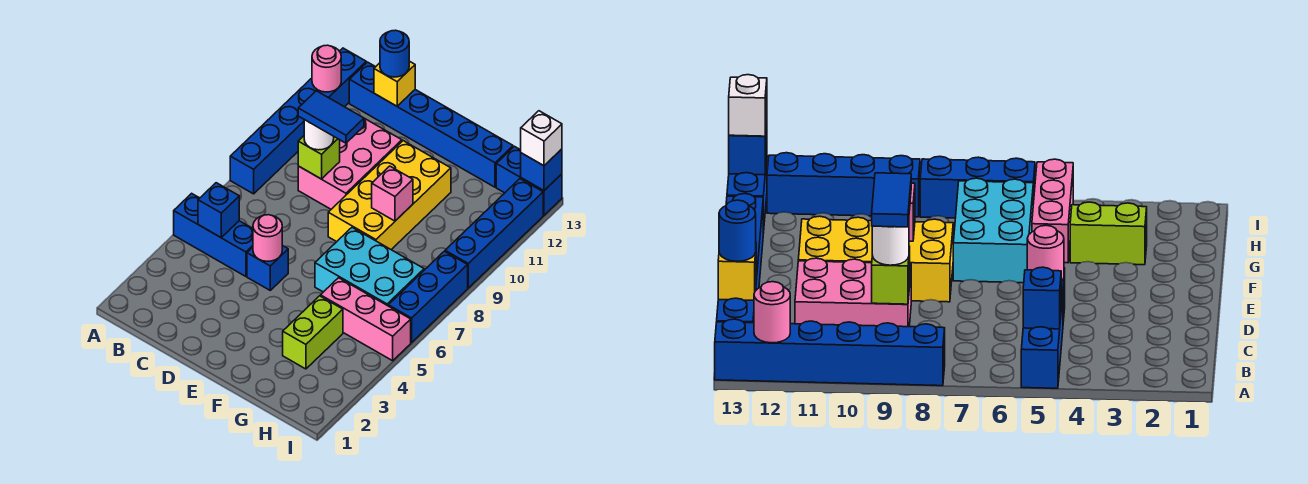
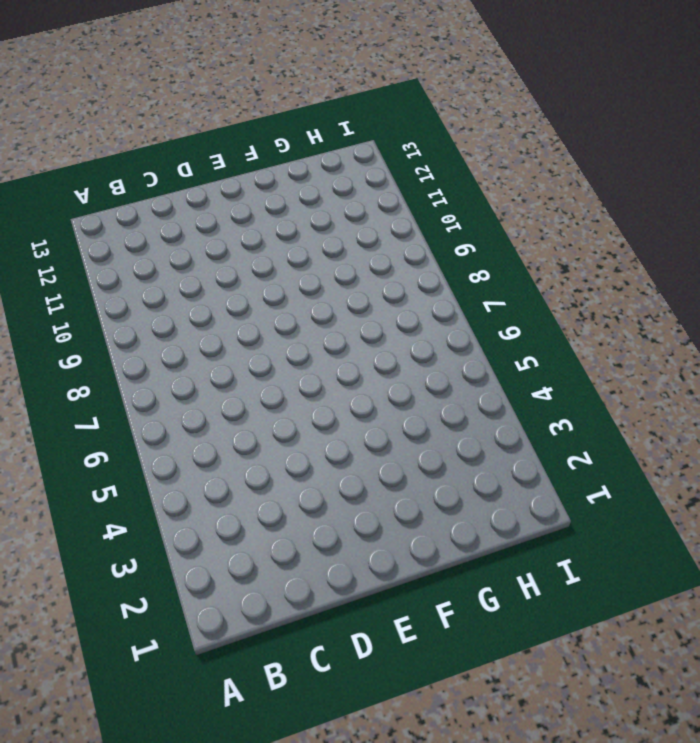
none -> blue brick A5:C5 level 1
none -> blue brick A8:A13 level 1
none -> blue brick B13:G13 level 1

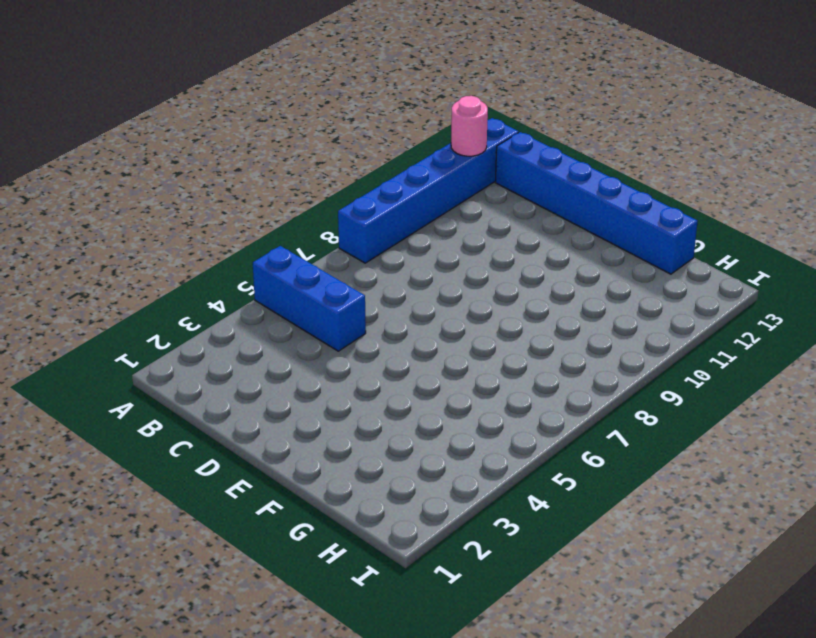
none -> pink brick C9:D11 level 1
none -> blue brick D5 level 1
none -> yellow brick E8:F11 level 1

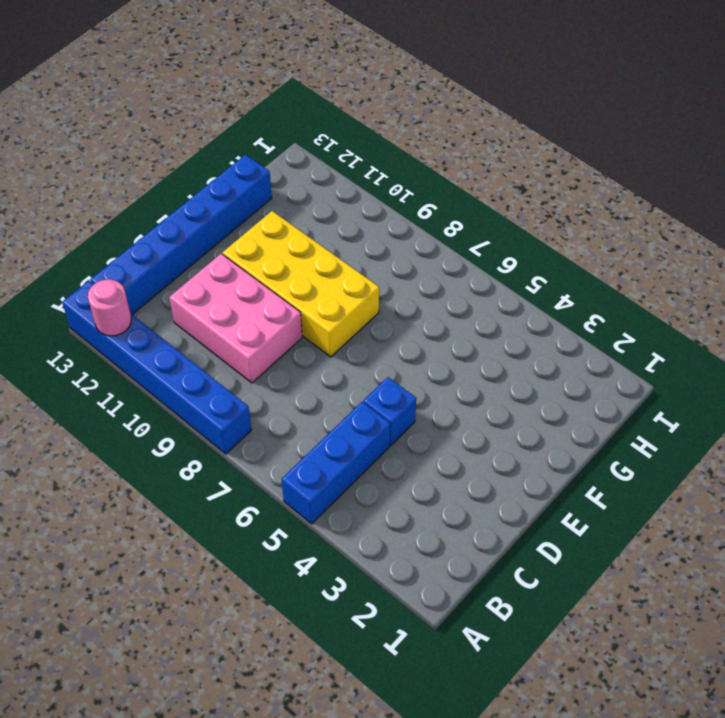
none -> cyan brick F6:H7 level 1
none -> lime brick G3:G4 level 1
none -> pink brick G5:I5 level 1

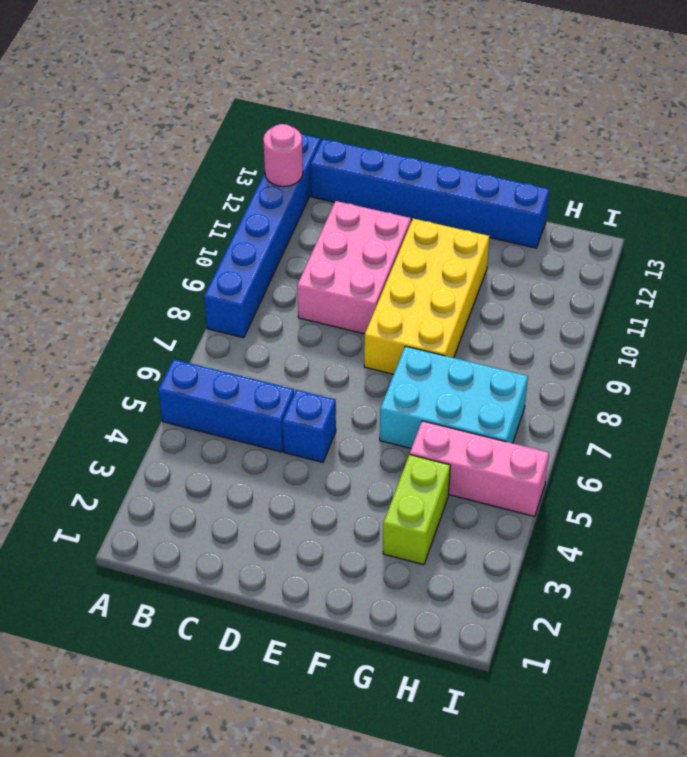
none -> blue brick H13:I13 level 1
none -> blue brick I6:I8 level 1
none -> blue brick I9:I12 level 1

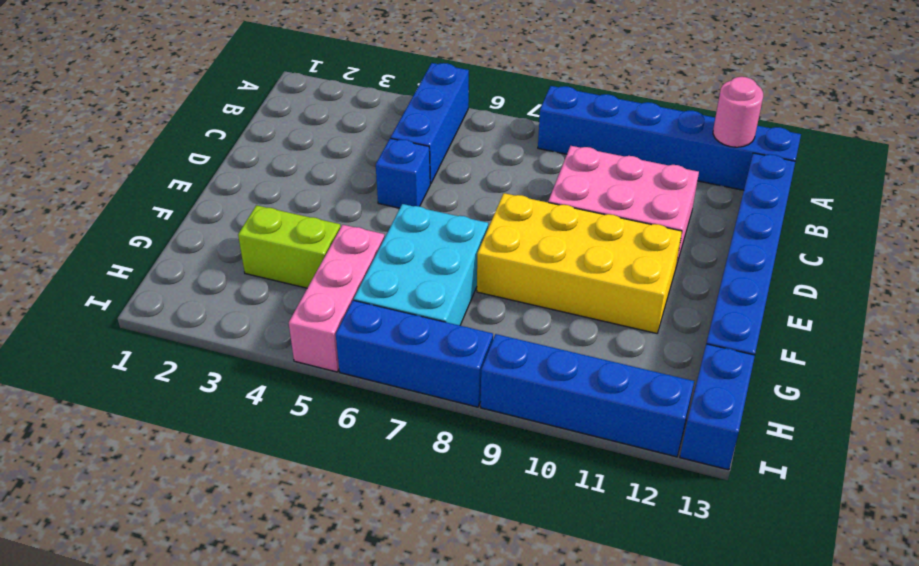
none -> blue brick B5 level 2
none -> lime brick C9 level 2
none -> yellow brick C13 level 2

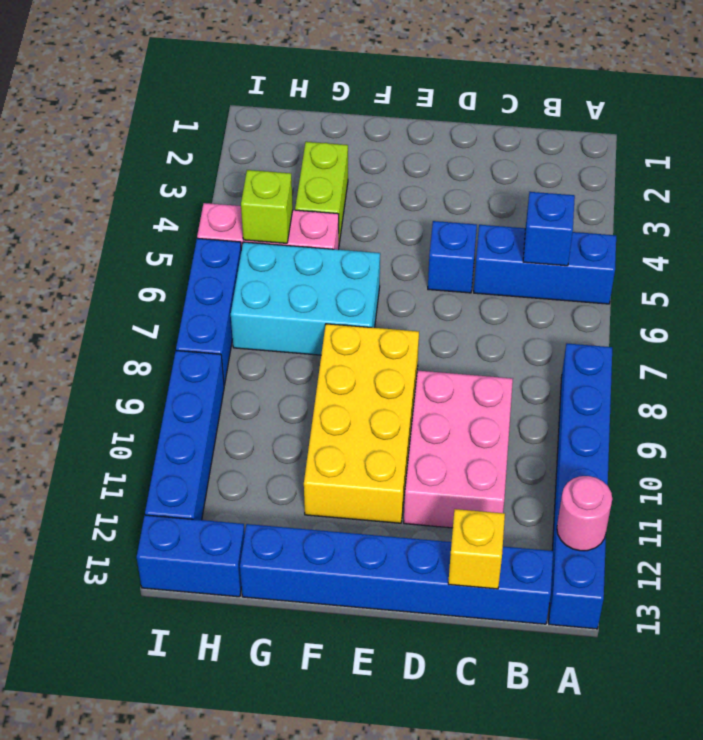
lime brick H5 level 2 -> lime brick C9 level 2
none -> pink round brick D5 level 2
none -> pink brick F9 level 2
none -> blue brick I13 level 2

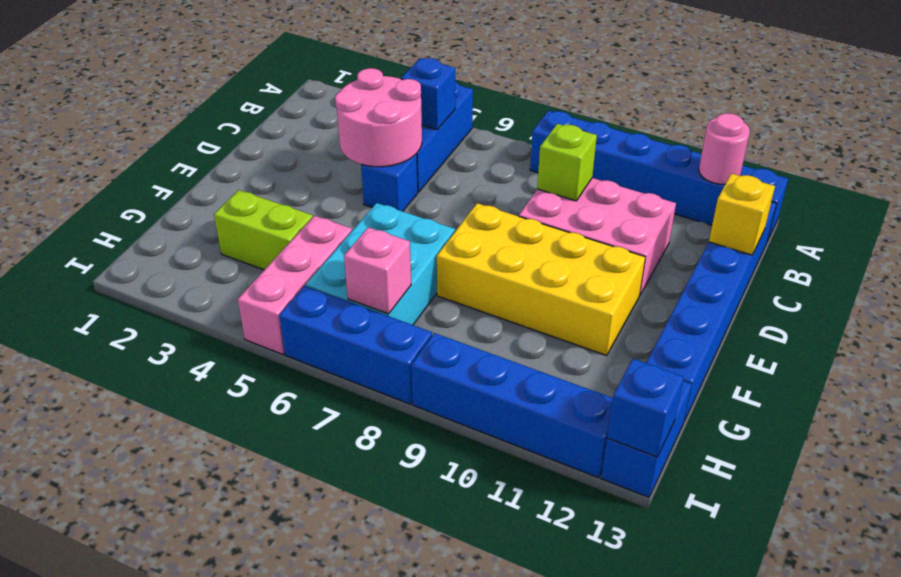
pink round brick C4:D5 level 2 -> pink round brick D5 level 2
pink brick H7 level 2 -> pink brick F9 level 2
none -> white round brick C9 level 3
none -> blue round brick C13 level 3
none -> white brick I13 level 3

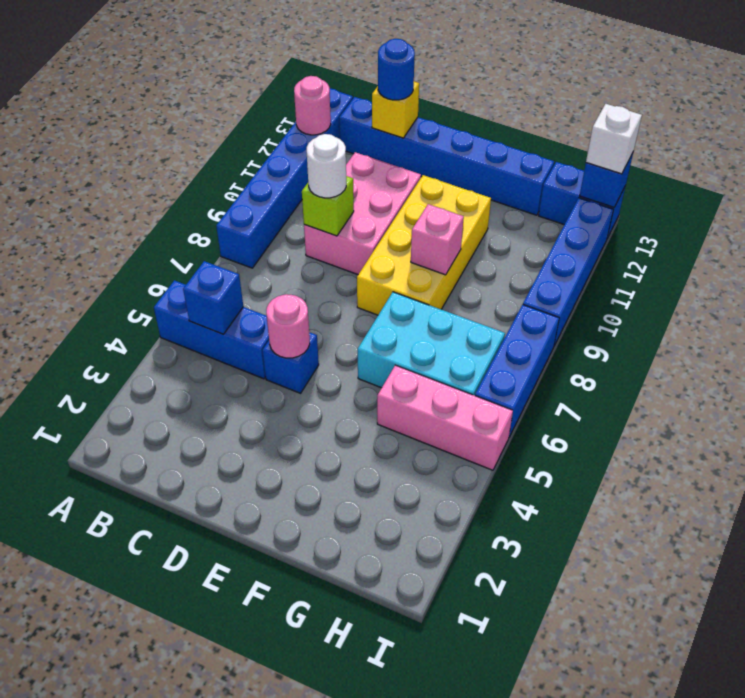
none -> lime brick G3:G4 level 1
none -> blue tile C9:D9 level 4

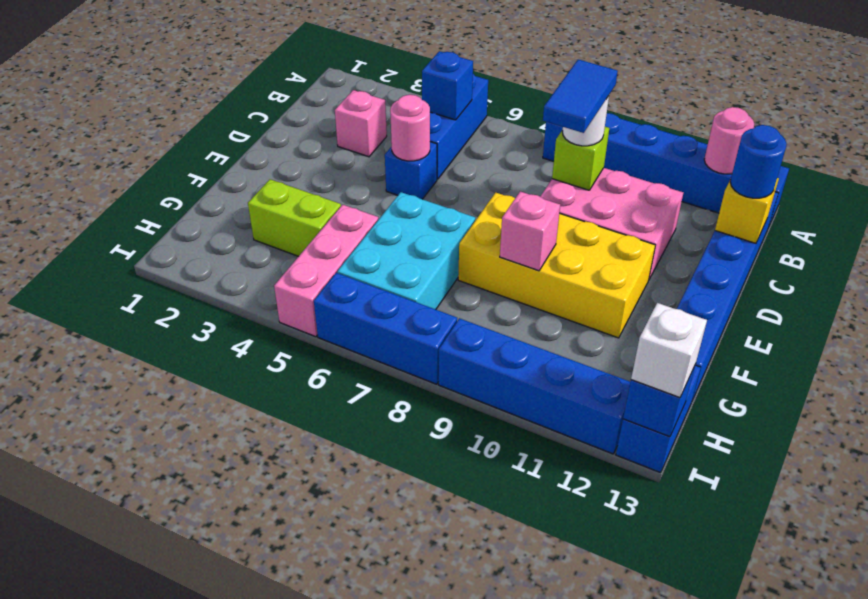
pink brick C3 level 1 -> none

